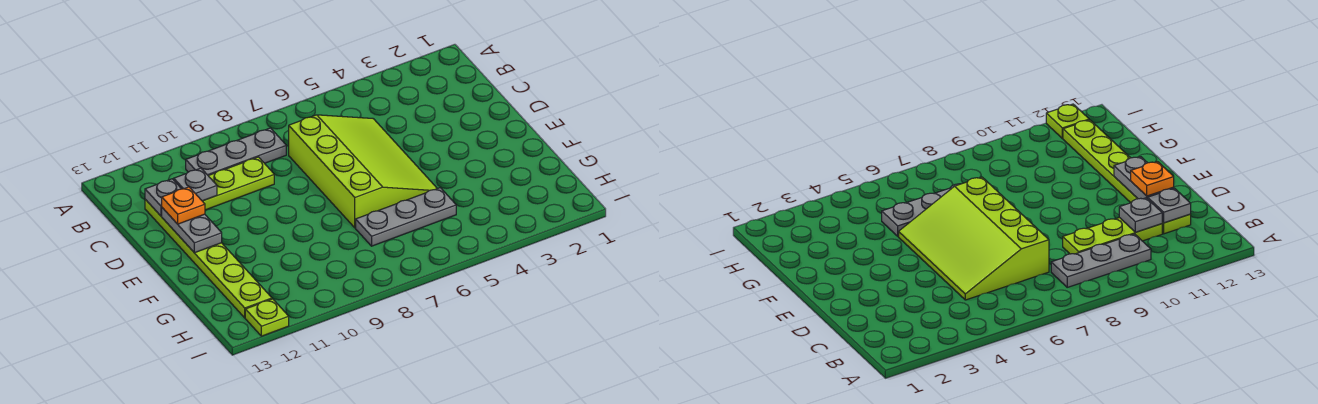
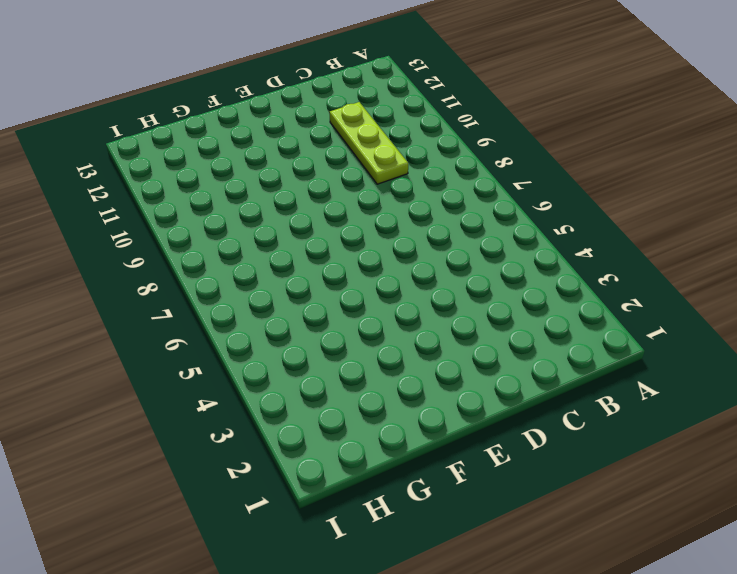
none -> grey plate B8:B10 level 1
none -> lime slope C5:F7 level 1 top 7

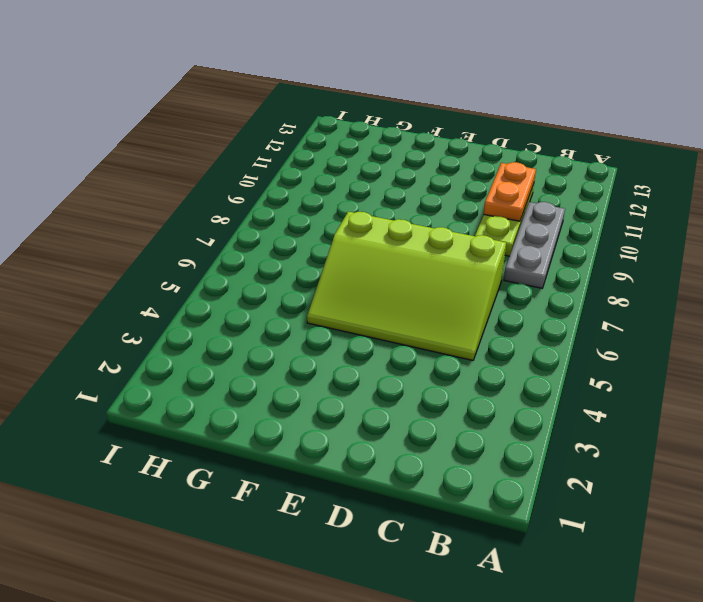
orange plate C10:C11 level 2 -> grey plate C11 level 2
none -> lime plate C12:H12 level 1
none -> grey plate G5:G7 level 1

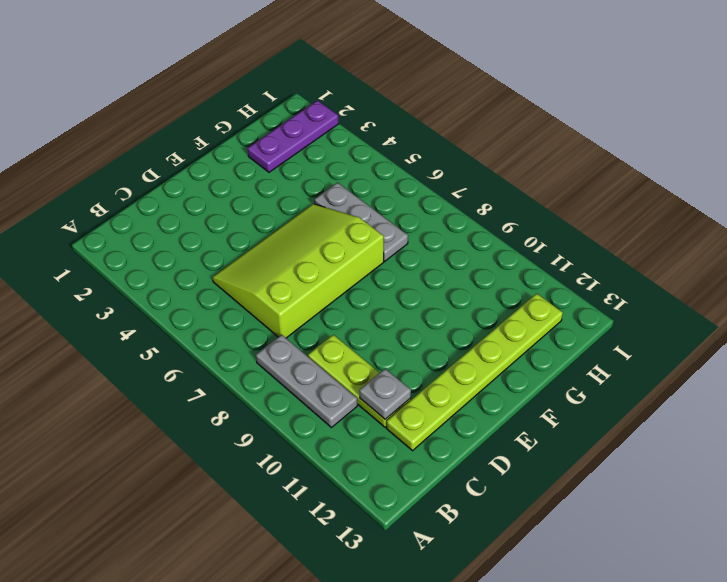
purple plate G2:I2 level 1 -> none
none -> lime plate I12 level 1
none -> grey plate C12 level 2

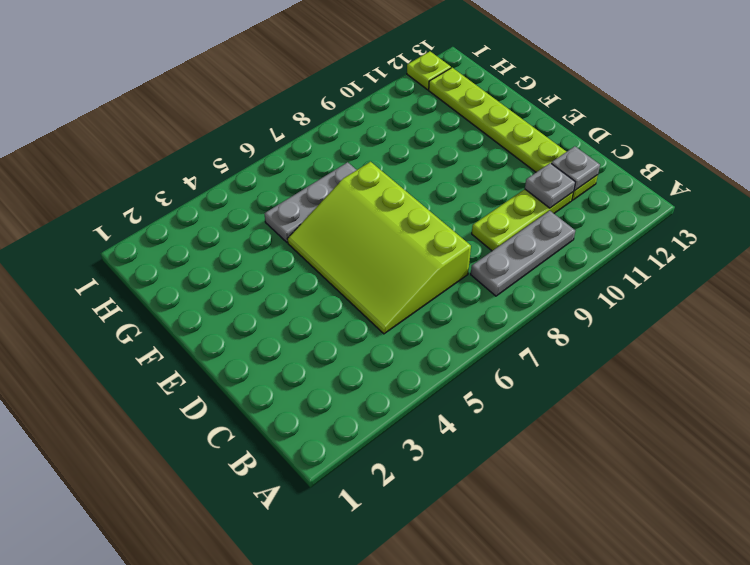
none -> grey plate D12:E12 level 2
none -> orange plate D12 level 3

